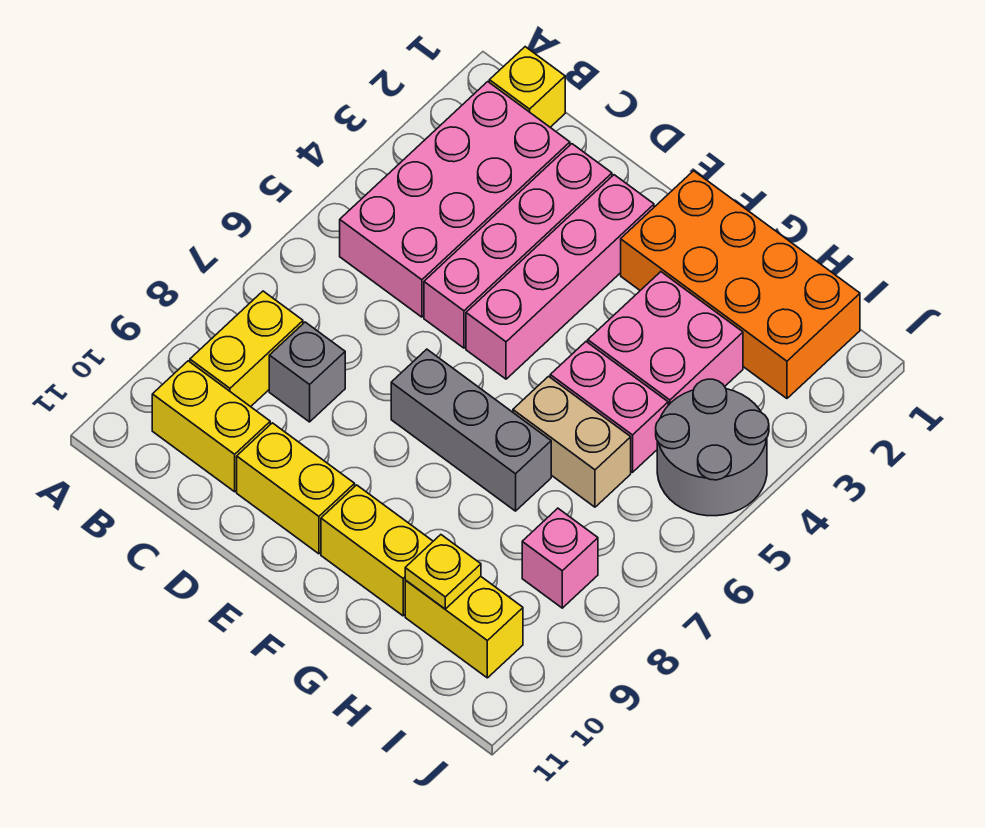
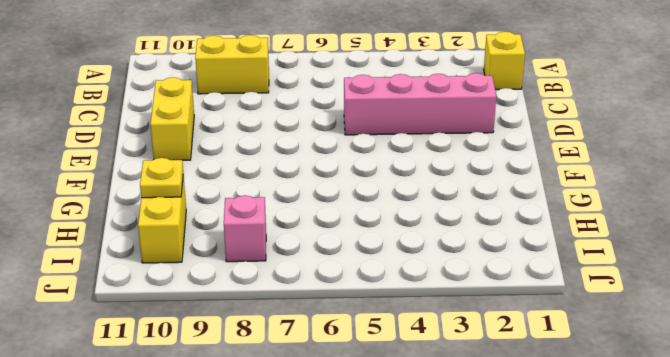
none -> pink brick B2:C5 level 1
none -> yellow brick B10:C10 level 1
none -> grey brick C8 level 1

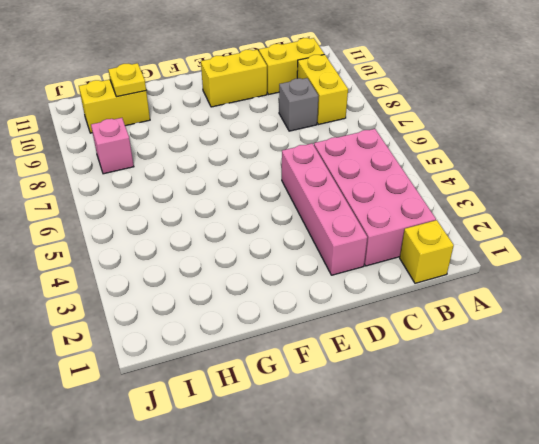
none -> pink brick E2:E5 level 1
none -> grey brick E7:G7 level 1
none -> orange brick F1:I2 level 1

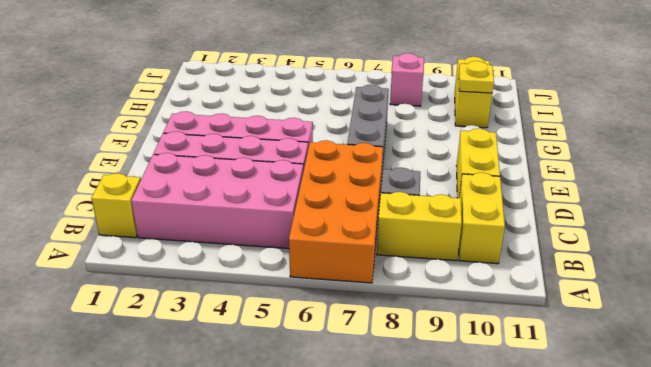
orange brick A6:D7 level 1 -> orange brick F1:I2 level 1
none -> yellow brick F10:G10 level 1
none -> pink brick G3:H4 level 1
none -> pink brick G5:H5 level 1

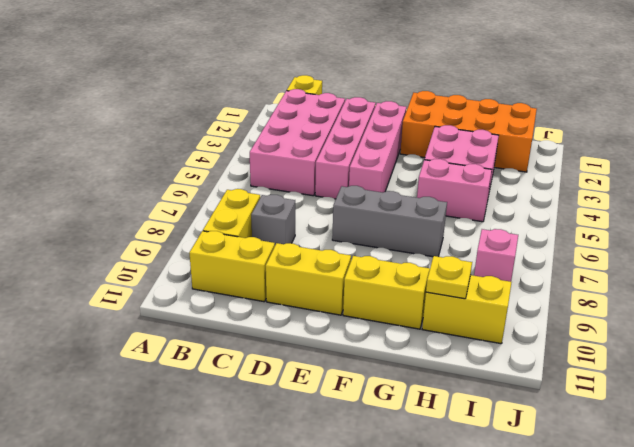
none -> tan brick G6:H6 level 1
none -> grey round brick I4:J5 level 1

